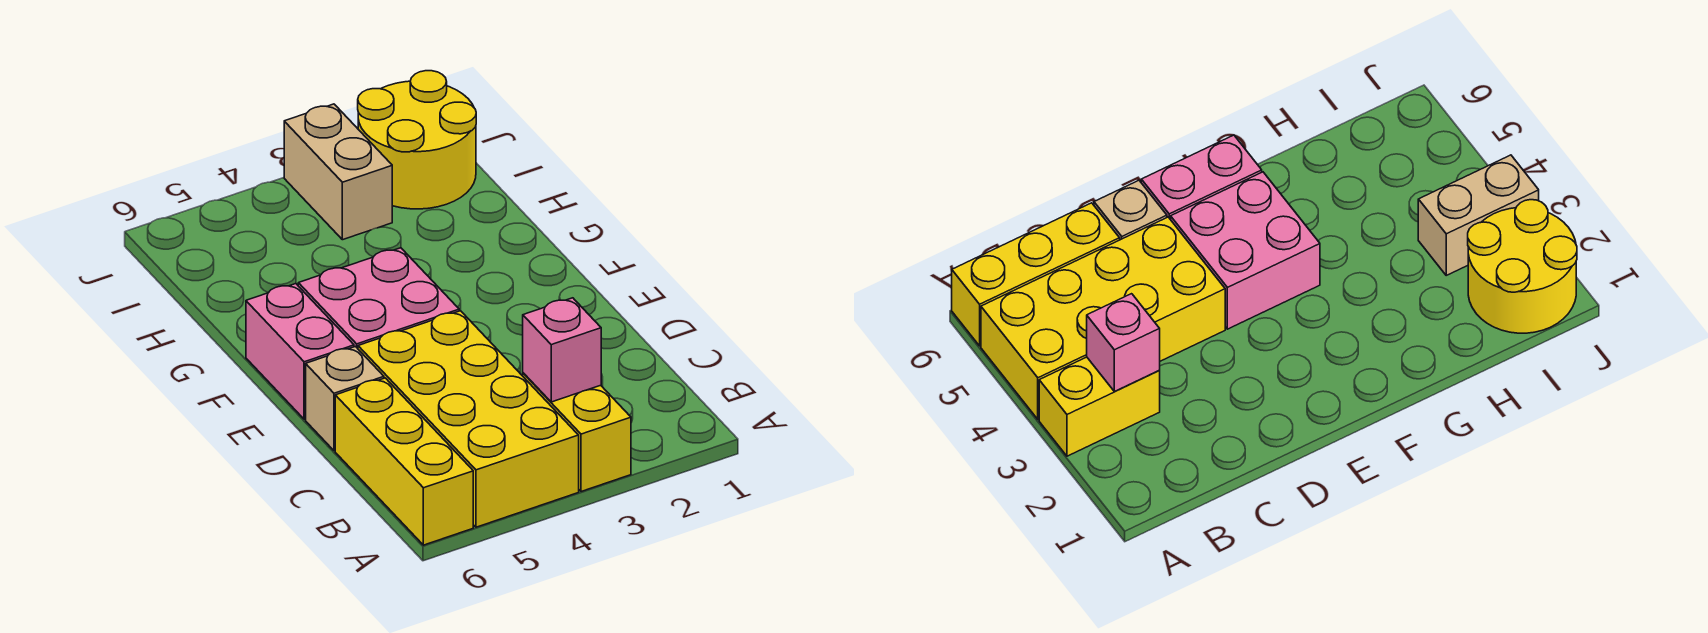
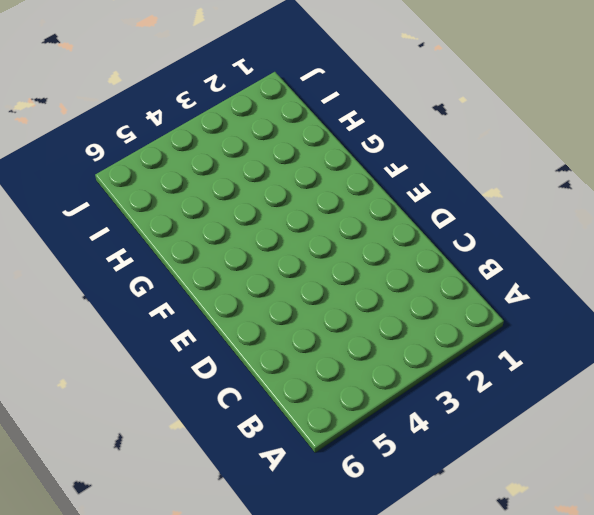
none -> yellow brick A3:B3 level 1
none -> yellow brick A4:D5 level 1

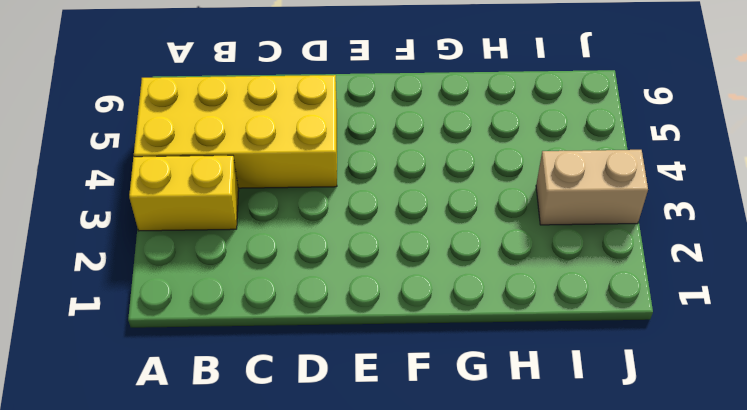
none -> yellow brick A6:C6 level 1
none -> tan brick D6 level 1

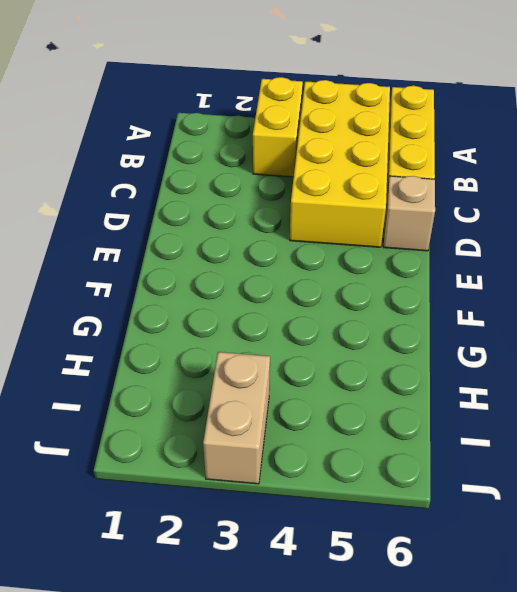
none -> pink brick E4:F5 level 1
none -> pink brick E6:F6 level 1

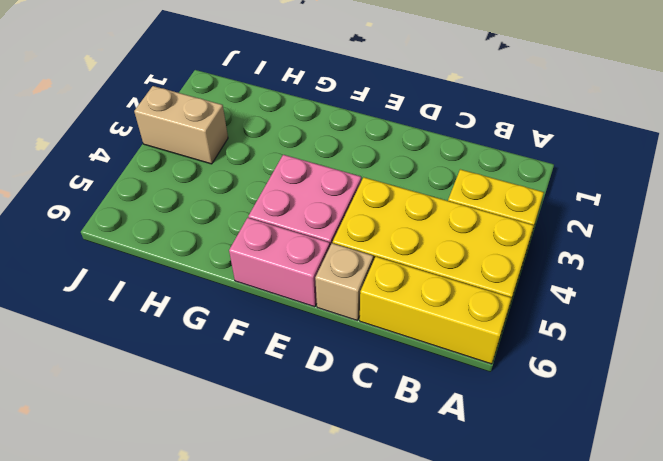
none -> yellow round brick I1:J2 level 1
none -> pink brick B3 level 2

